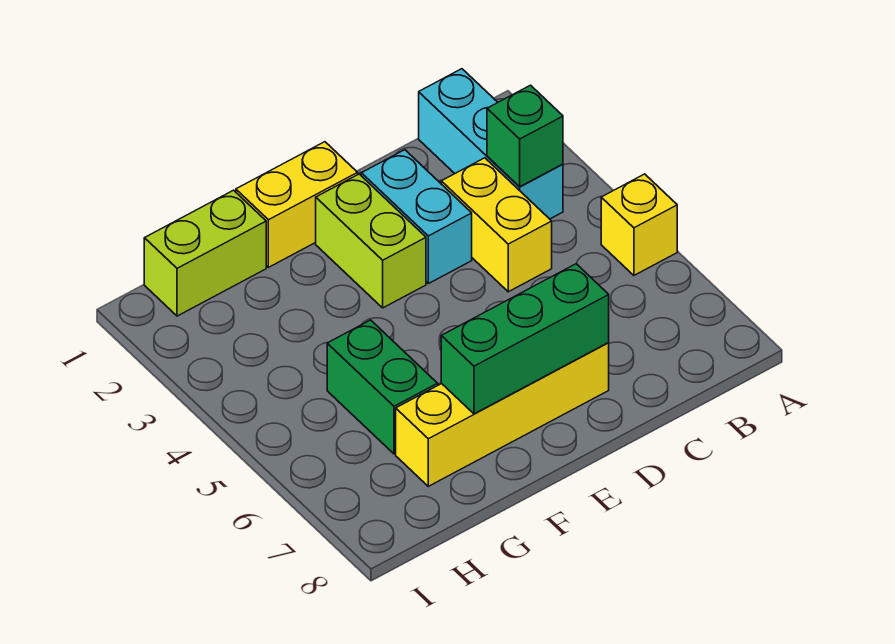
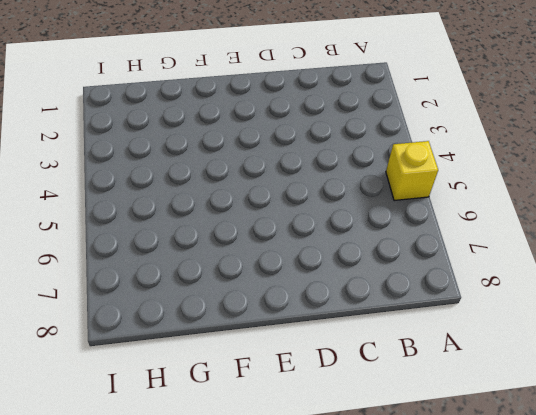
none -> cyan brick B1:B3 level 1
none -> yellow brick C3:C4 level 1

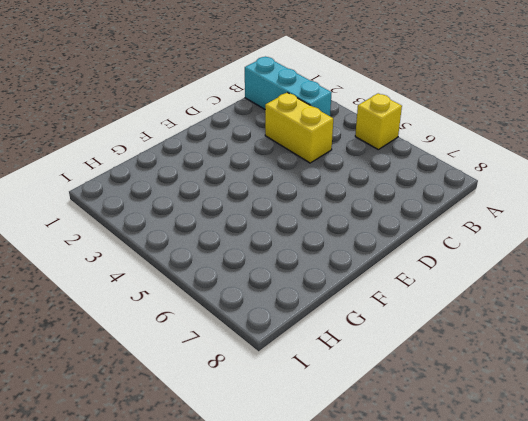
none -> cyan brick D2:D3 level 1
none -> yellow brick D7:G7 level 1

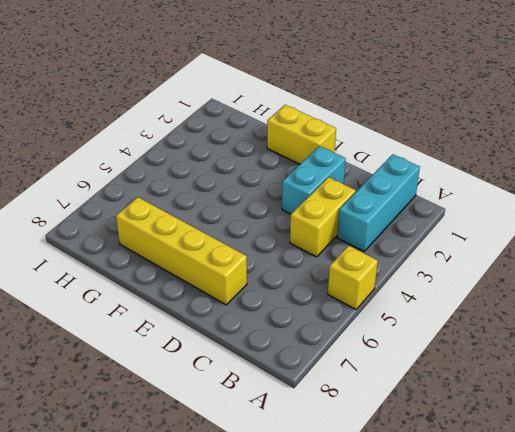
none -> lime brick E2:E3 level 1
none -> lime brick G1:H1 level 1

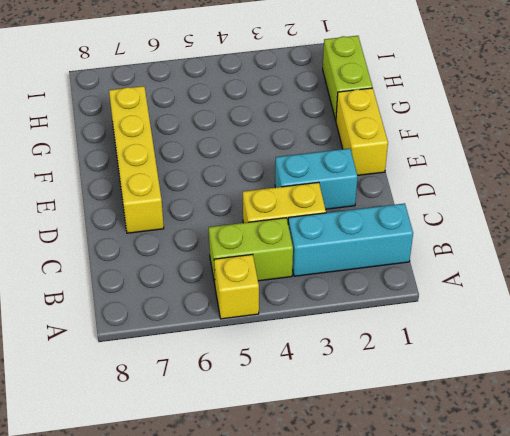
lime brick B4:B5 level 1 -> lime brick E2:E3 level 1
none -> green brick G5:G6 level 1
none -> green brick B3 level 2

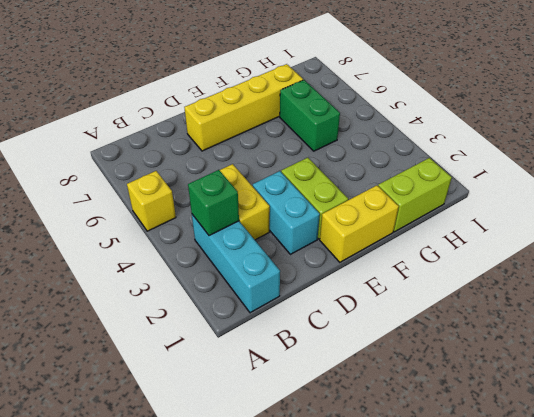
none -> green brick D7:F7 level 2

